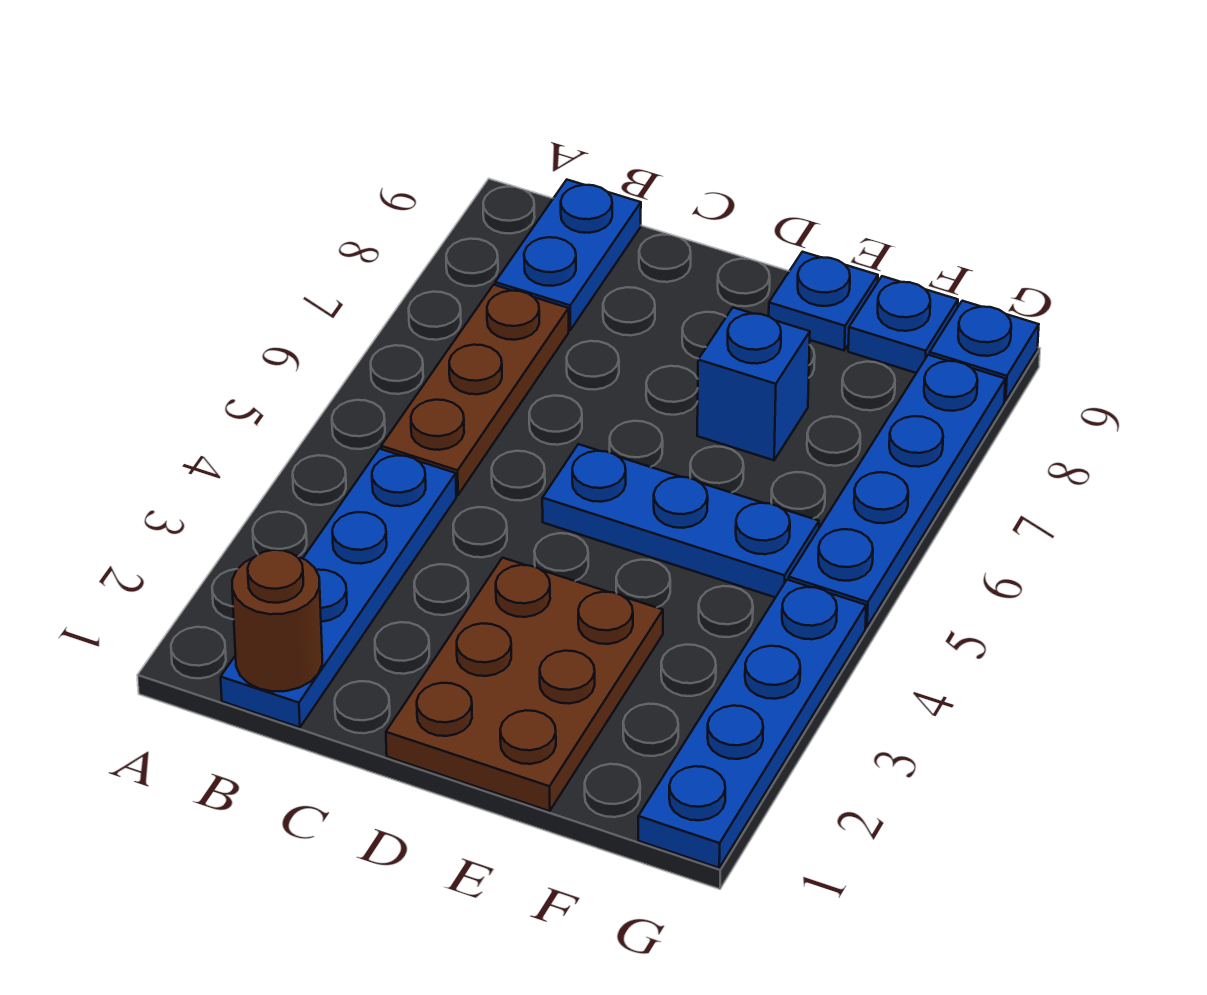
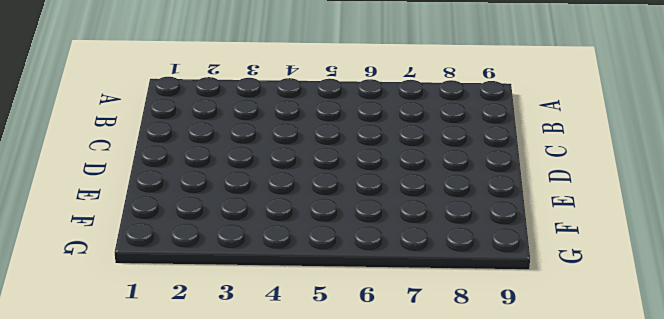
none -> blue plate B1:B4 level 1
none -> brown plate B5:B7 level 1
none -> blue plate B8:B9 level 1

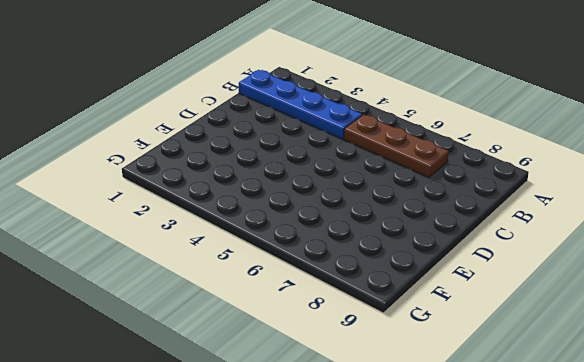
none -> blue plate B8:B9 level 1
none -> brown plate D1:E3 level 1
none -> blue plate D5:F5 level 1

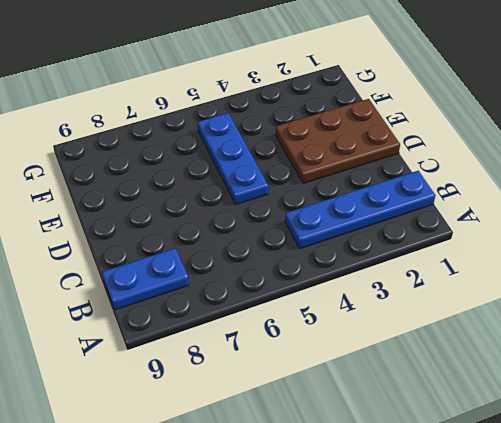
none -> brown plate B5:B7 level 1
none -> blue brick E7 level 1
none -> blue plate E9 level 1

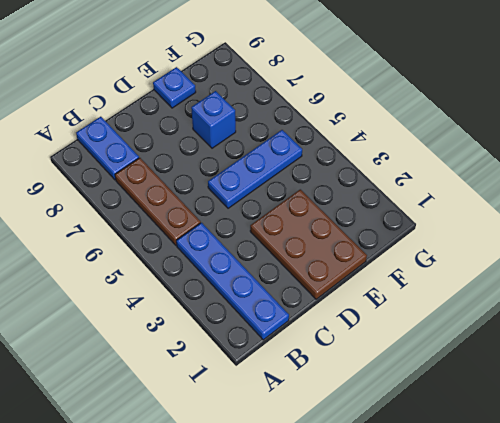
none -> blue plate F9 level 1
none -> blue plate G1:G4 level 1
none -> blue plate G5:G8 level 1

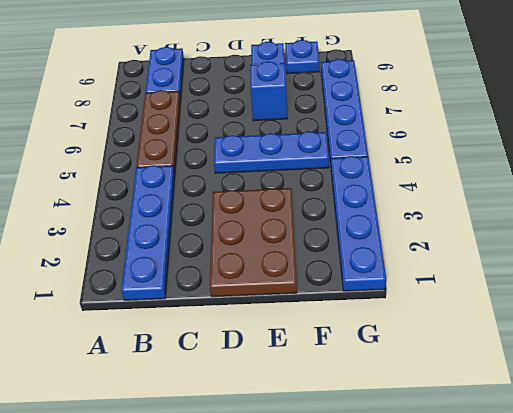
none -> blue plate G9 level 1
none -> brown round brick B1 level 2

